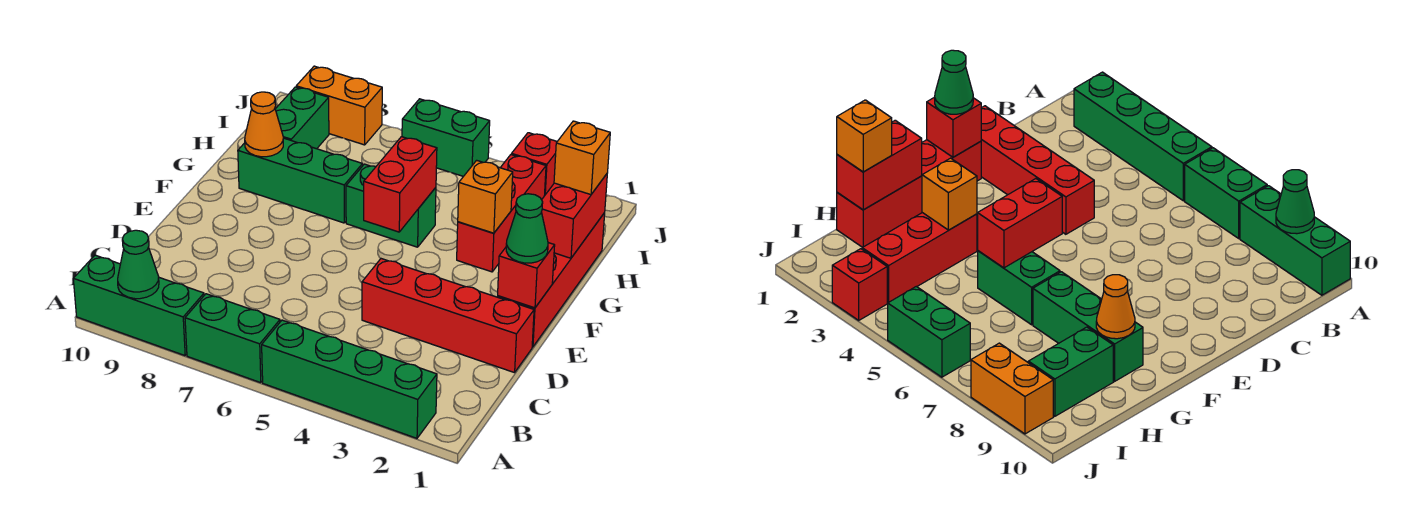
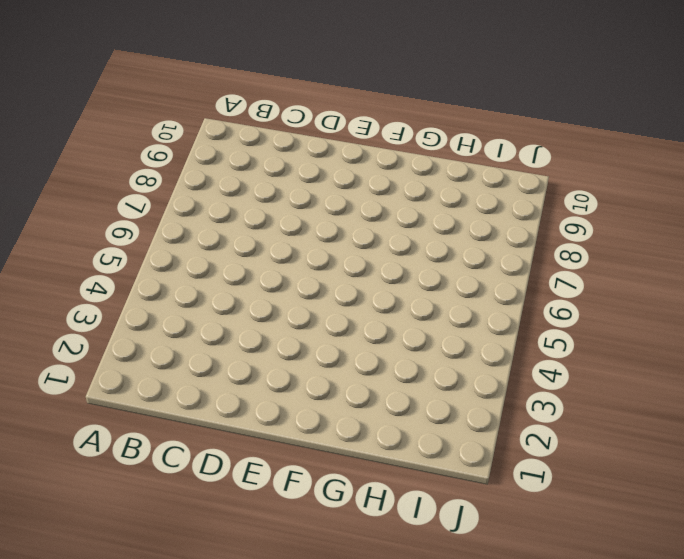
none -> green brick A2:A5 level 1
none -> green brick A6:A7 level 1
none -> green brick A8:A10 level 1

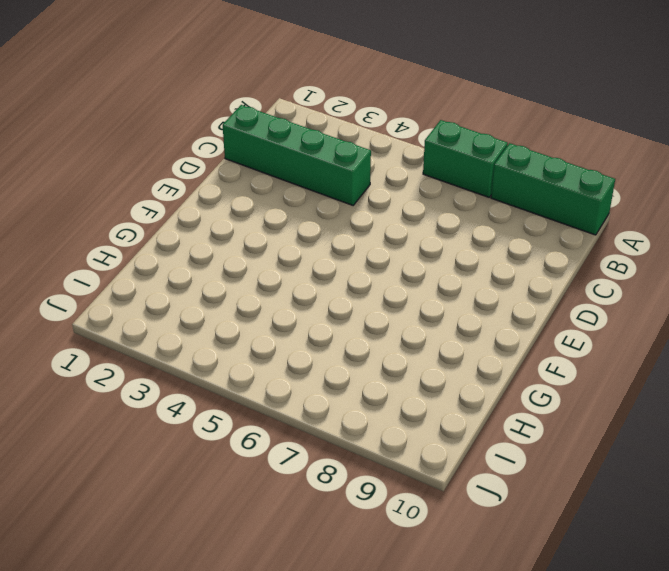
green brick C1:C4 level 1 -> green brick A2:A5 level 1
none -> red brick D1:D4 level 1
none -> red brick E1:H1 level 1
none -> red brick G3:I3 level 1

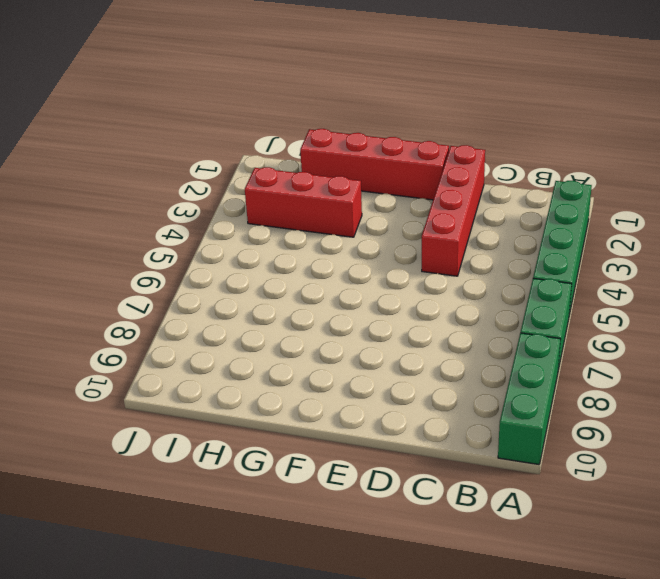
none -> green brick G5:G6 level 1
none -> green brick G7:G9 level 1
none -> green brick H9:I9 level 1

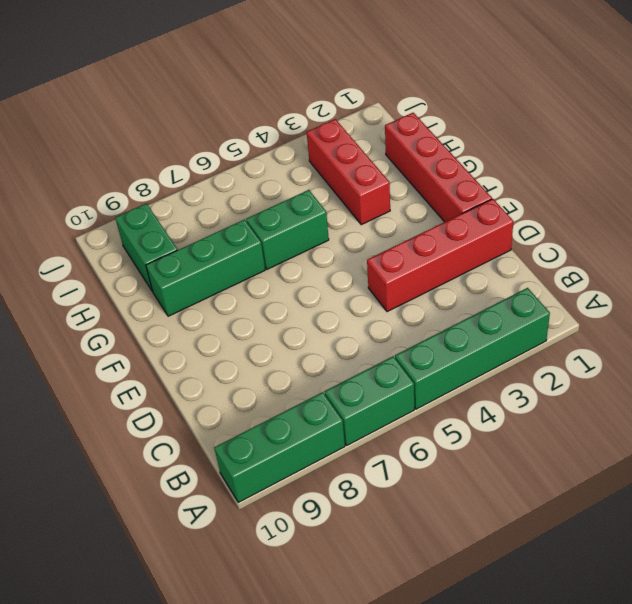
none -> red brick J3 level 1
none -> green brick J5:J6 level 1
none -> orange brick J8:J9 level 1

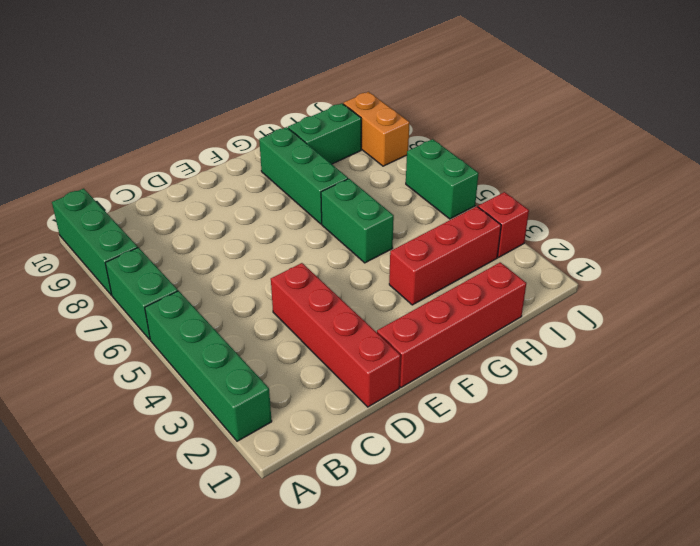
none -> green cone A9 level 2
none -> red brick E1 level 2
none -> red brick F5:G5 level 2

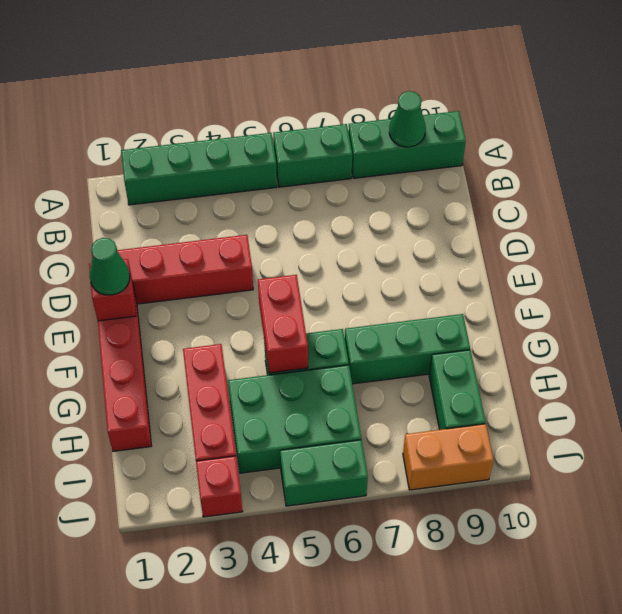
green brick H4:I6 level 1 -> none
none -> red brick G1:H1 level 2
none -> orange brick G3 level 2
none -> orange cone G9 level 2

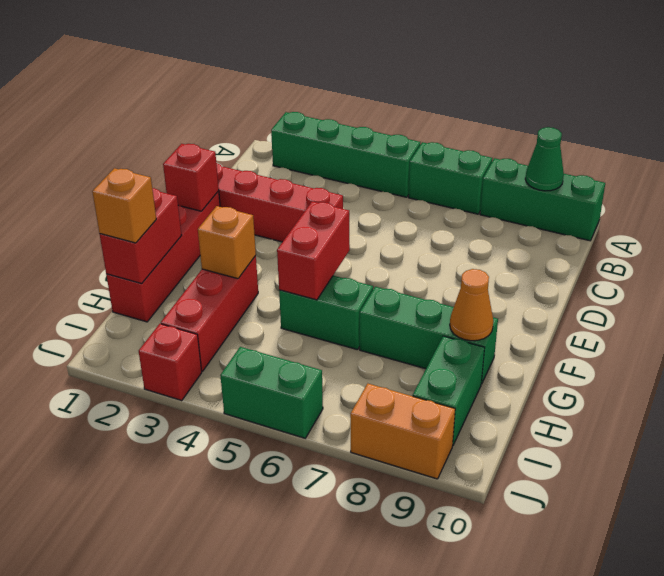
none -> green cone E1 level 3

